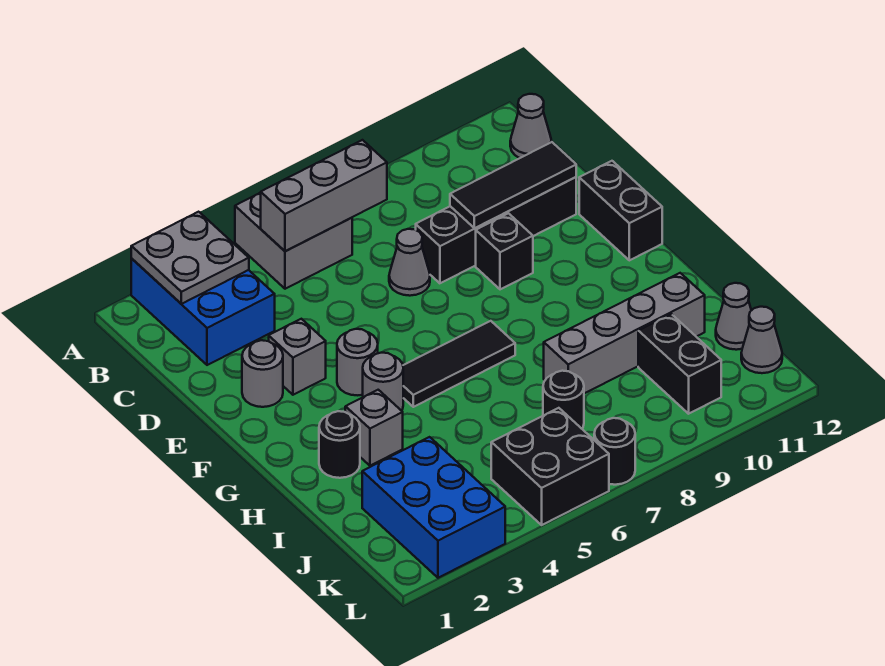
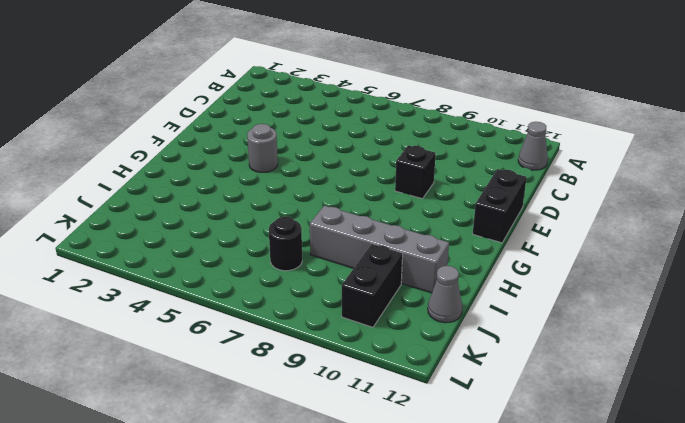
none -> blue brick A2:C3 level 1
none -> grey brick A5:B6 level 1
none -> grey cone D7 level 1

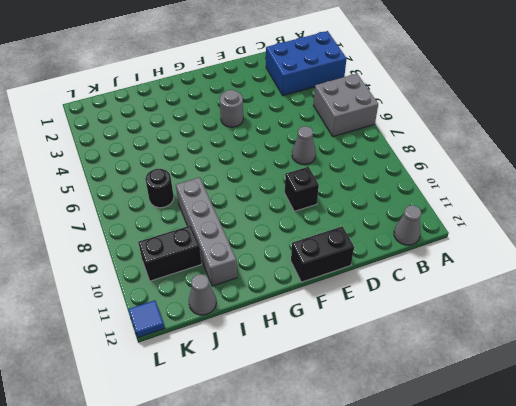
blue tile L12 level 1 -> none
none -> black brick D8:D11 level 1
none -> grey round brick E2 level 1
none -> grey brick E3 level 1

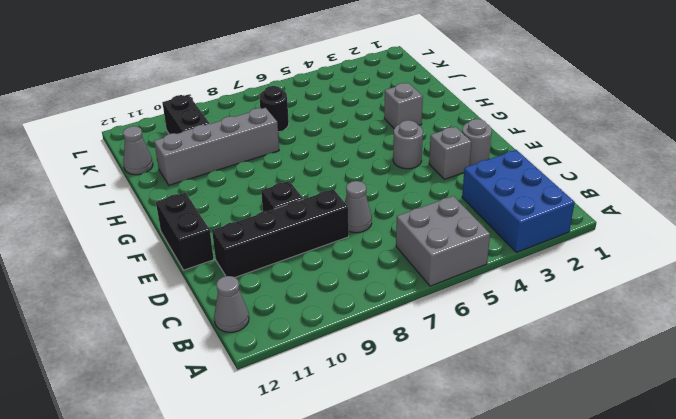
none -> grey round brick G4 level 1
none -> black tile G5:G7 level 1
none -> black round brick H2 level 1

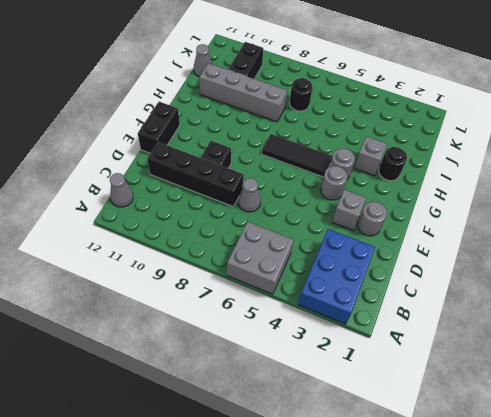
none -> blue brick J2:L3 level 1
none -> black brick K5:L6 level 1
none -> grey cone K12 level 1

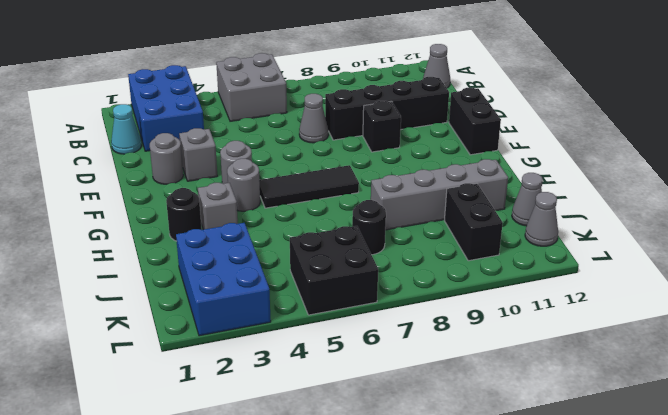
cyan cone C1 level 1 -> none
none -> black round brick L7 level 1
none -> grey plate A2:B3 level 2
none -> grey brick B5:B7 level 2

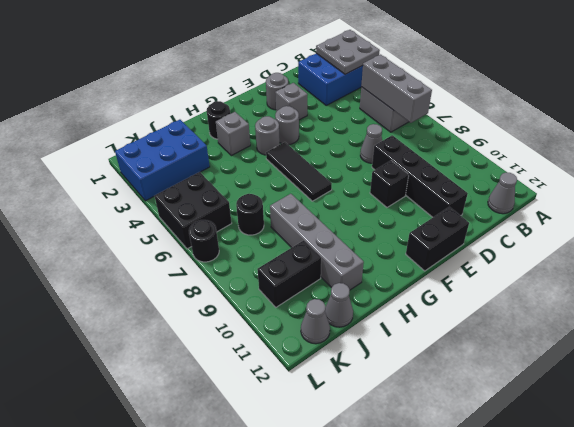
none -> black tile D9:D11 level 2

